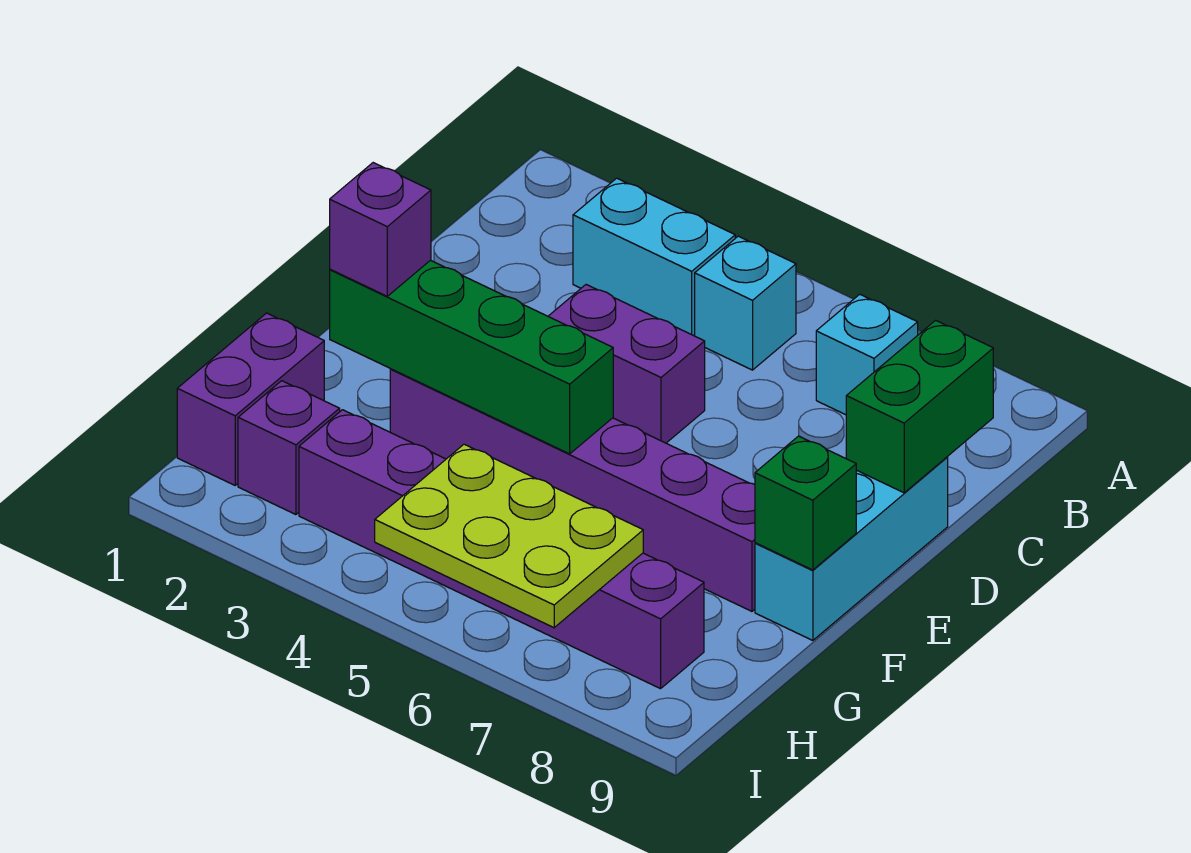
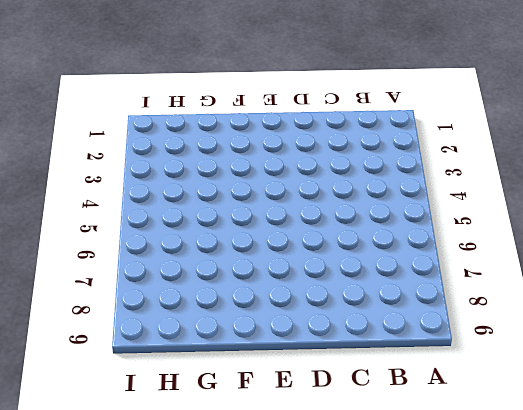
none -> cyan brick B3:B4 level 1
none -> cyan brick B5 level 1
none -> cyan brick B7 level 1

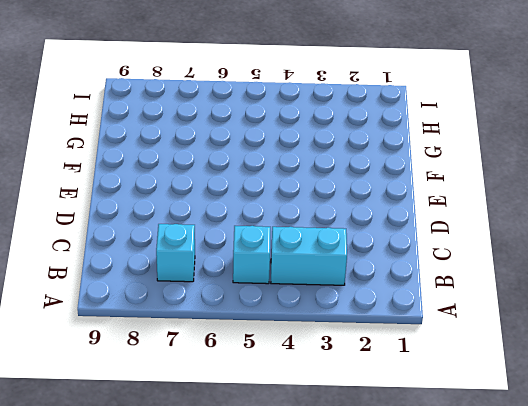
none -> purple brick D4:D5 level 1
none -> cyan brick D9:F9 level 1
none -> purple brick F3:F8 level 1

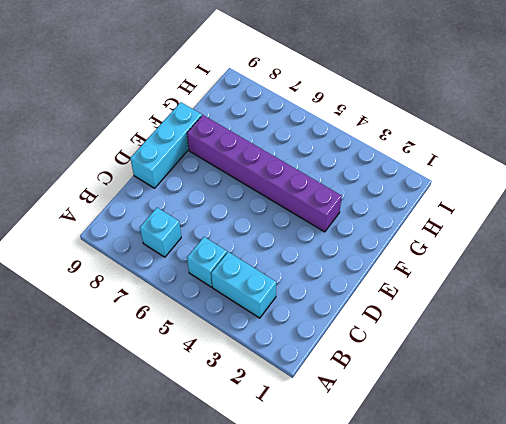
none -> purple brick D4:D5 level 1
none -> purple brick G1:H1 level 1
none -> purple brick H2 level 1

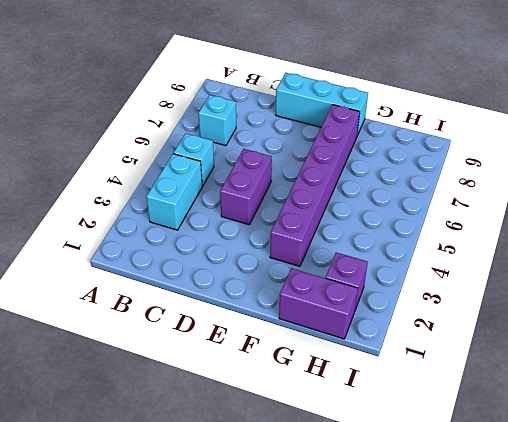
none -> purple brick H3:H8 level 1
none -> green brick C9:D9 level 2
none -> green brick F2:F5 level 2

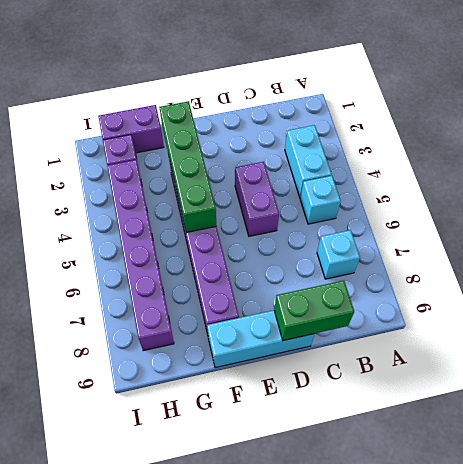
none -> green brick F9 level 2
none -> lime plate H5:I7 level 2
none -> purple brick F2 level 3

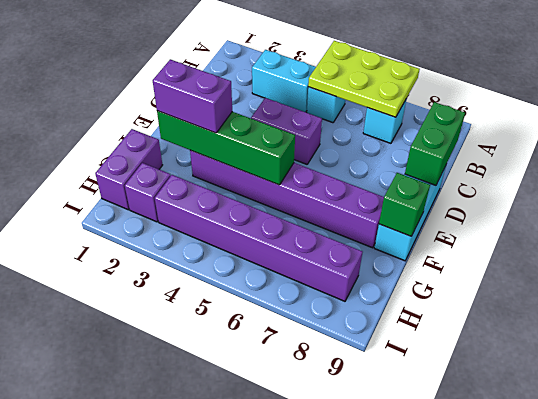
lime plate A5:B7 level 2 -> lime plate H5:I7 level 2
purple brick F2:F3 level 3 -> purple brick F2 level 3

